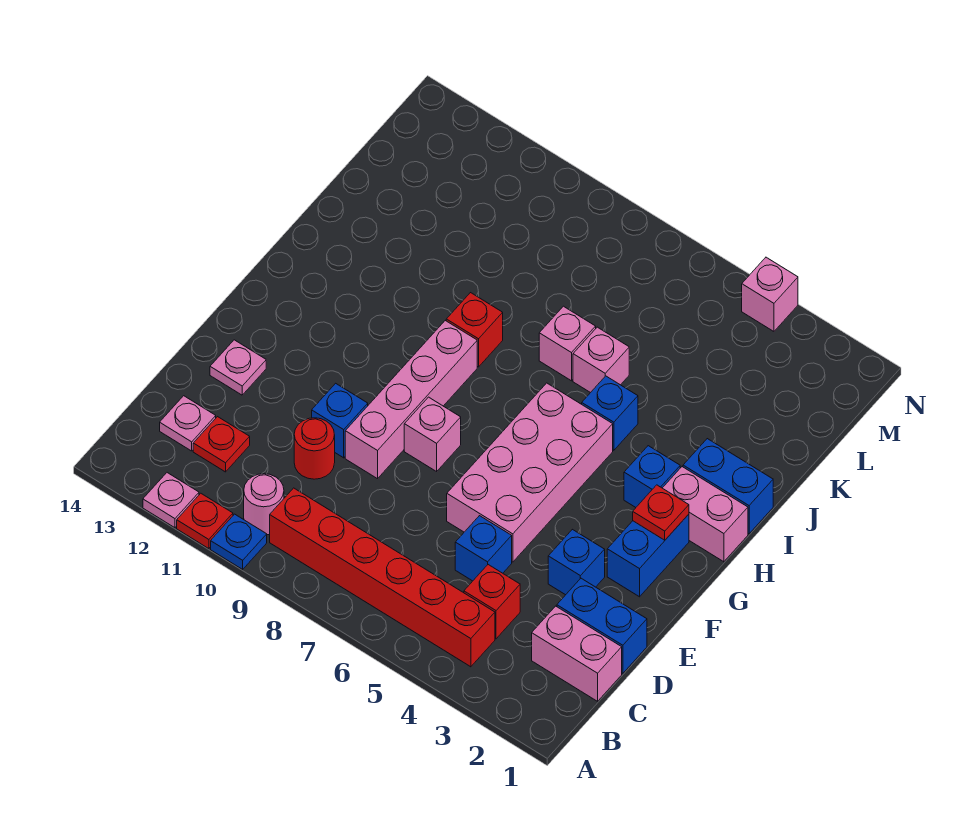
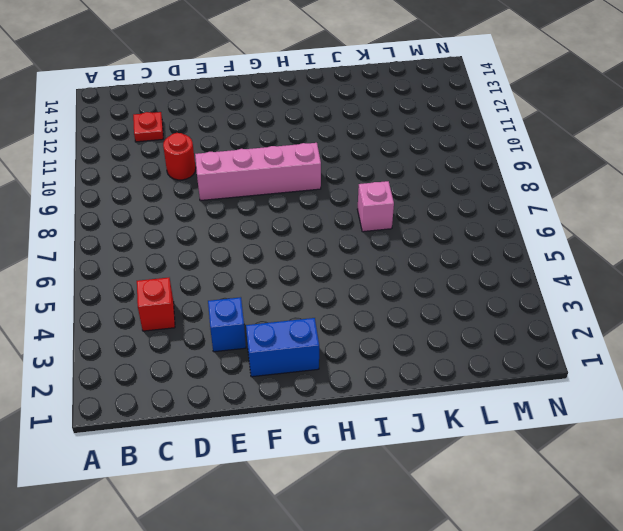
none -> blue plate A10 level 1
none -> red plate A11 level 1
none -> pink plate A12 level 1

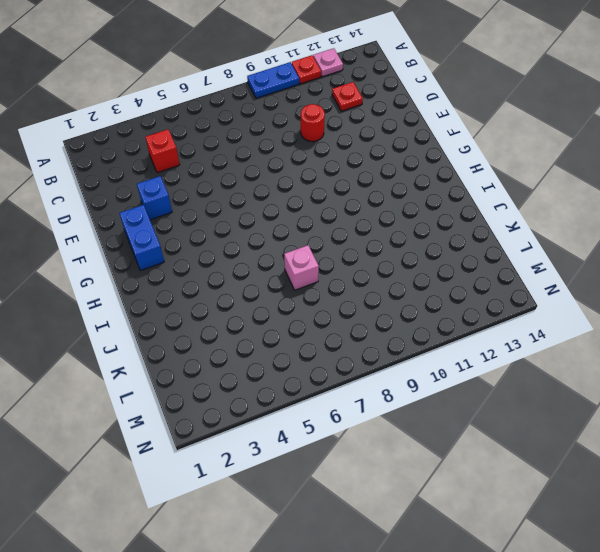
blue plate A9:A10 level 1 -> blue plate A10 level 1
none -> red brick B4:B9 level 1
none -> pink round brick B10 level 1
none -> pink brick C1:C2 level 1

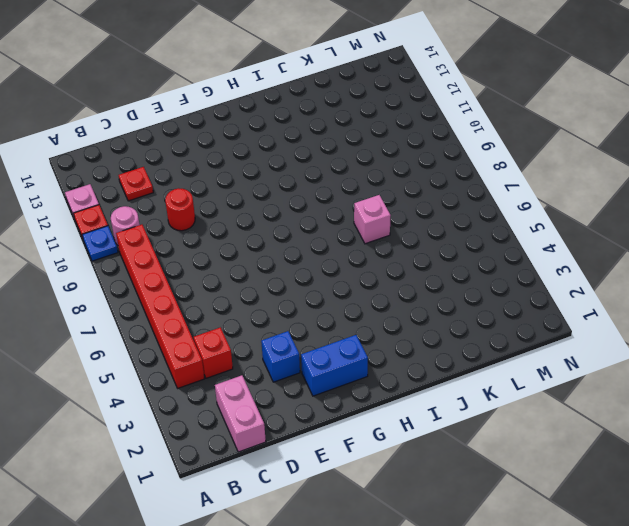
none -> pink plate C13 level 1
none -> blue brick D1:D2 level 1
none -> blue brick D5 level 1

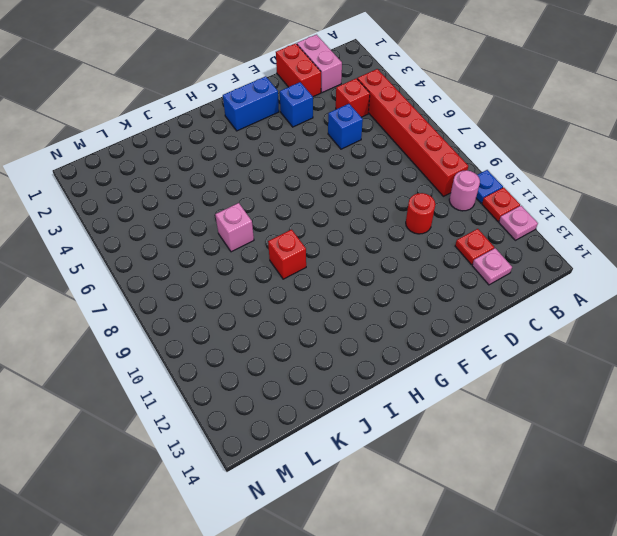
red brick D1:D2 level 1 -> blue brick D1:D2 level 1
none -> pink brick E5:H6 level 1
none -> pink brick E9:H9 level 1
none -> blue brick E10 level 1

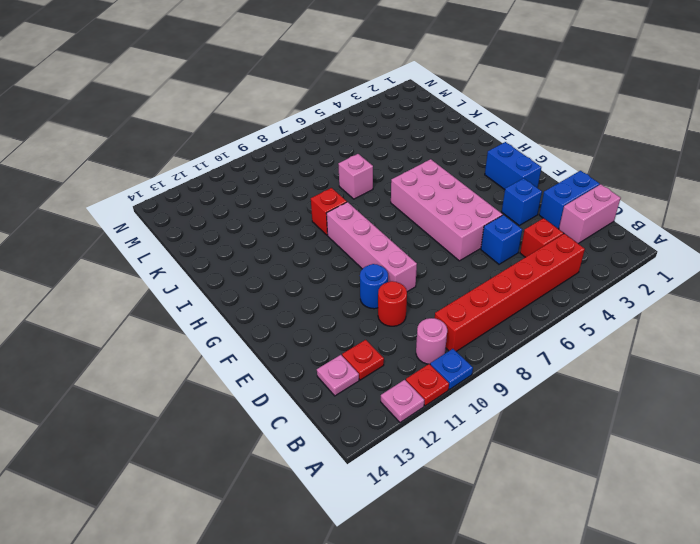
blue round brick E10 level 1 -> blue brick E10 level 1
none -> pink plate E13 level 1
none -> pink brick F8 level 1
none -> pink brick H1:H2 level 1

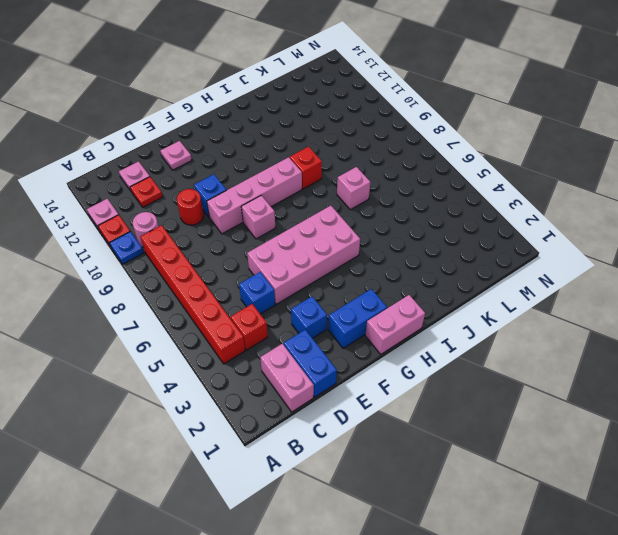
pink brick G1:H1 level 1 -> pink brick H1:H2 level 1
none -> blue brick H3 level 1
none -> blue brick I1:I2 level 1
none -> blue brick I5 level 1

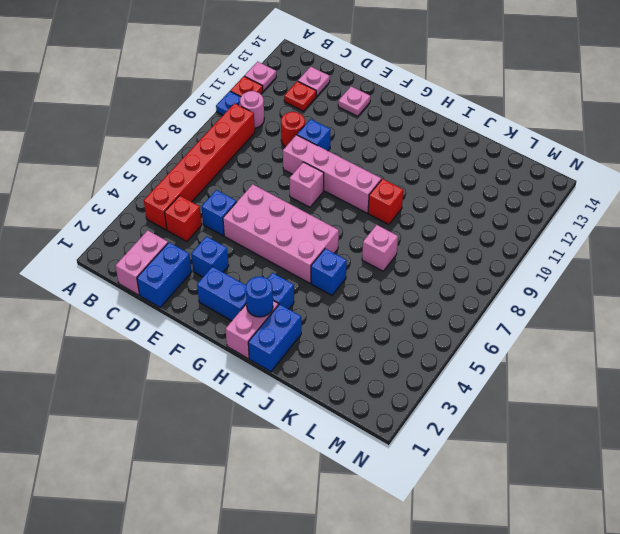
blue round brick H2 level 2 -> none
none -> pink brick J6 level 1
none -> pink brick N4 level 1
none -> red plate G2 level 2

